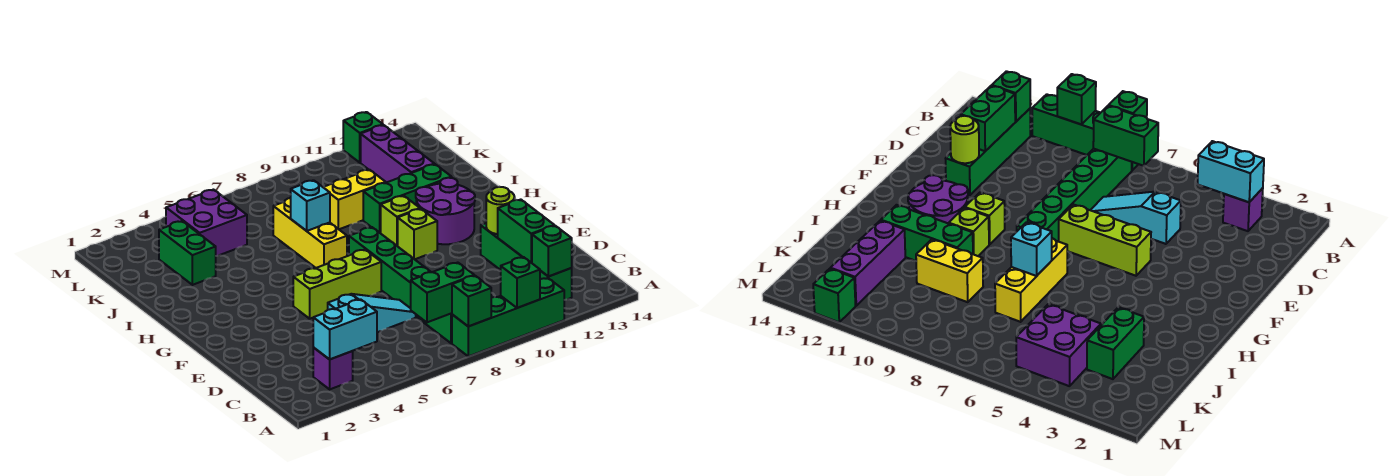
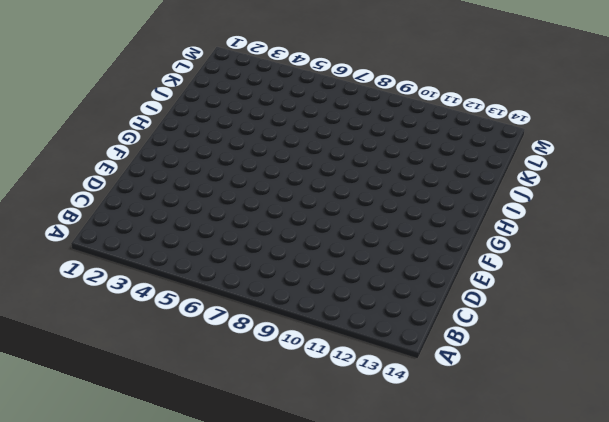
none -> green brick A8:A11 level 1
none -> purple brick B3 level 1
none -> green brick B8:G8 level 1

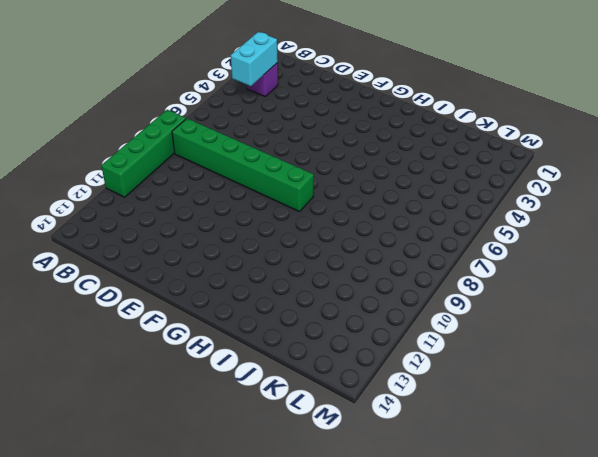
none -> green brick B12:E12 level 1
none -> cyan slope D5:D7 level 1 top 5
none -> lime brick F5:F7 level 1

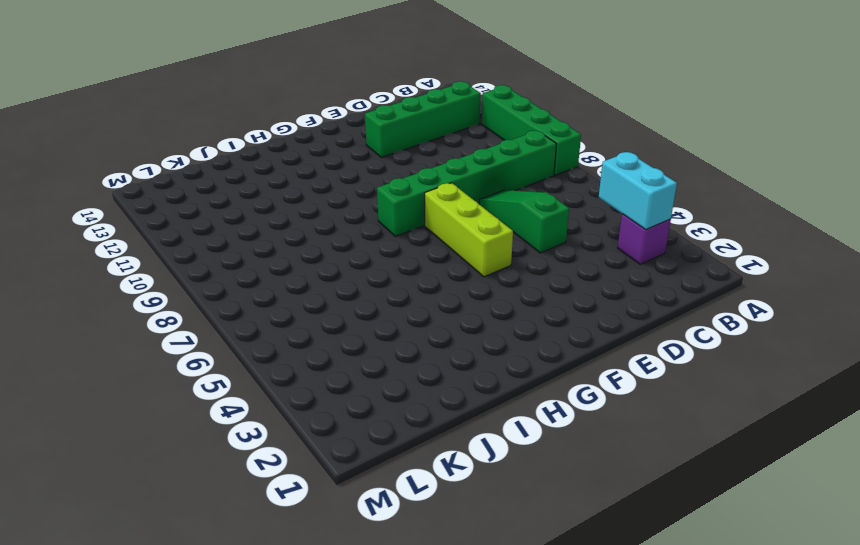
green slope D5:D7 level 1 top 5 -> cyan slope D5:D7 level 1 top 5
none -> lime brick G10 level 1
none -> purple round brick G11:H12 level 1
none -> yellow brick H7:J7 level 1

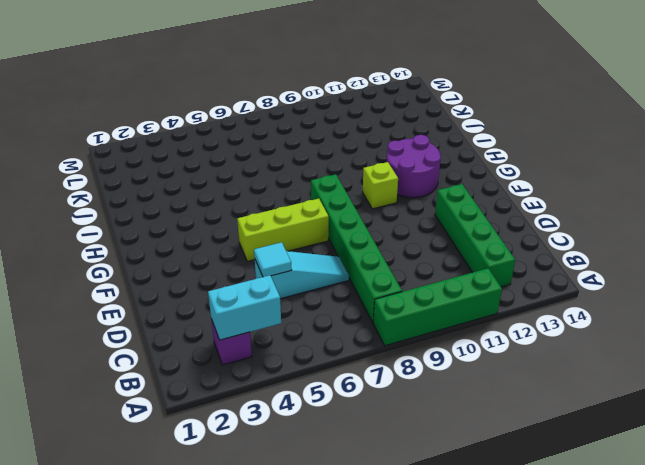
cyan tile D5 level 2 -> none
none -> yellow brick H7:J7 level 1
none -> lime brick H10 level 1
none -> green brick I10:I12 level 1

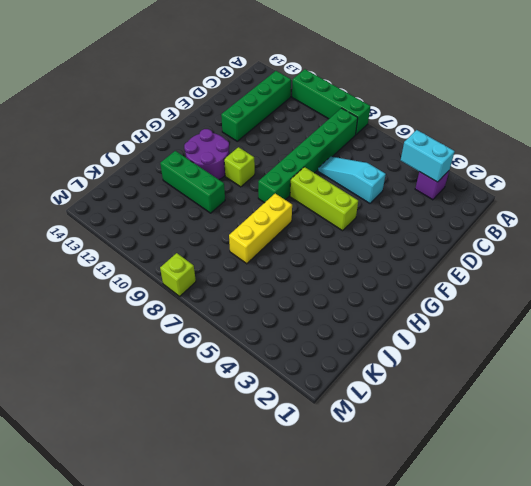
lime brick M8 level 1 -> lime brick H10 level 1
none -> green brick J3:K3 level 1
none -> yellow brick J9:J10 level 1
none -> purple brick J12:L12 level 1

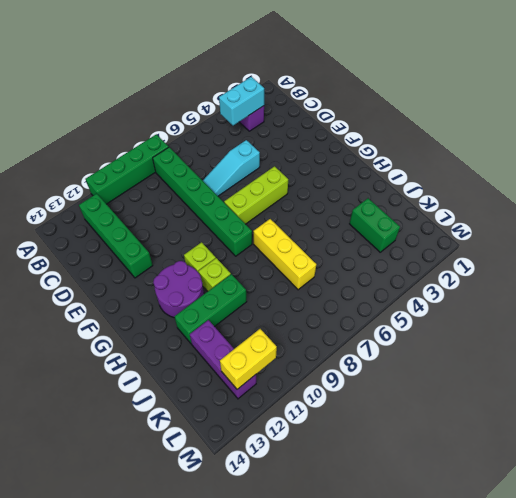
yellow brick L11:L12 level 2 -> yellow brick J9:J10 level 1
none -> purple brick K4:L5 level 1
none -> green brick M12 level 1
none -> green brick A8 level 2

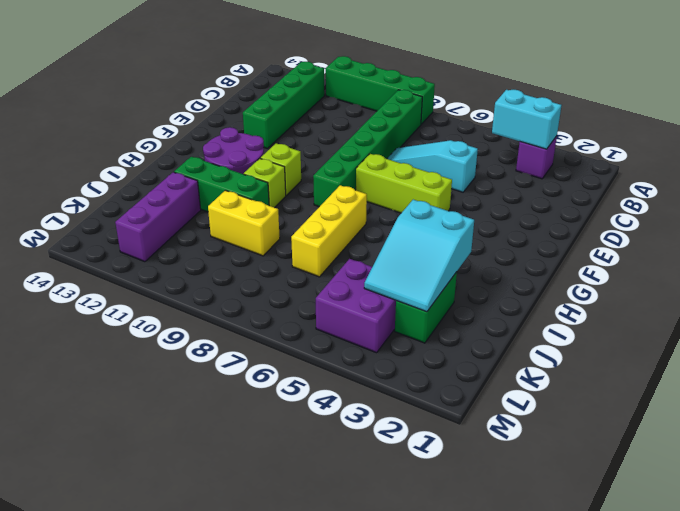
cyan slope I3:K4 level 2 top I -> none
none -> green brick M12 level 1
none -> green brick A8 level 2
none -> green brick A10 level 2

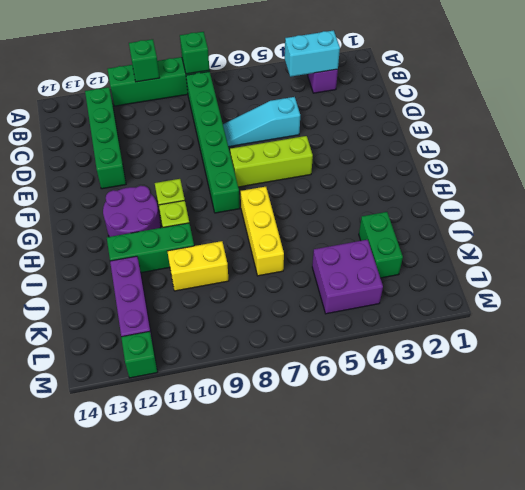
none -> green brick B7:B8 level 2
none -> green brick B12 level 2
none -> green brick C12:D12 level 2

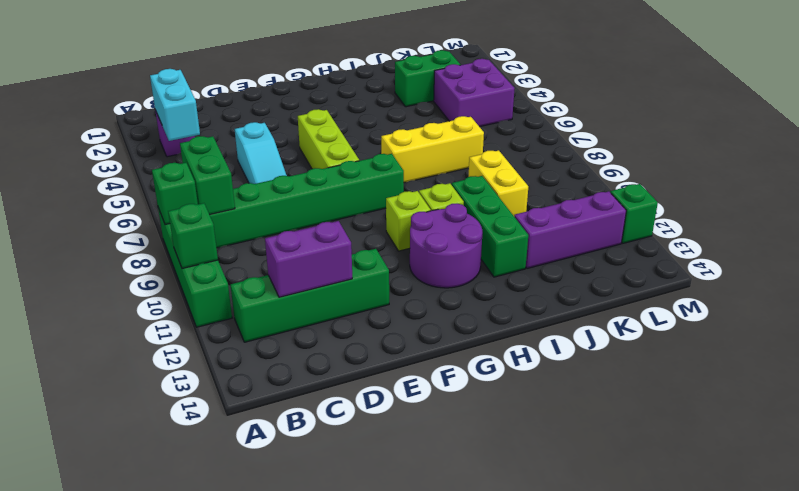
purple brick C12:D12 level 2 -> green brick C12:D12 level 2
none -> green brick B12 level 2
none -> lime round brick E12 level 2
none -> cyan brick I7 level 2

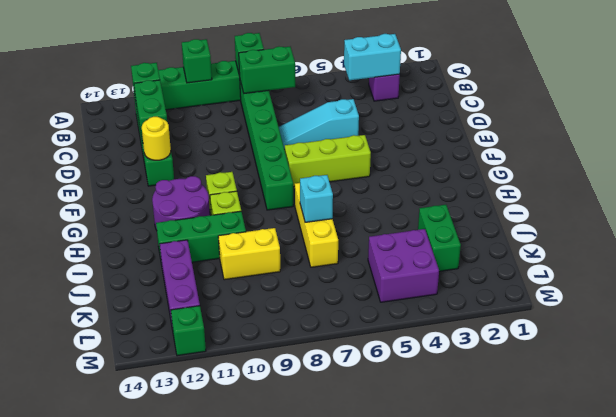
yellow round brick E12 level 2 -> lime round brick E12 level 2

